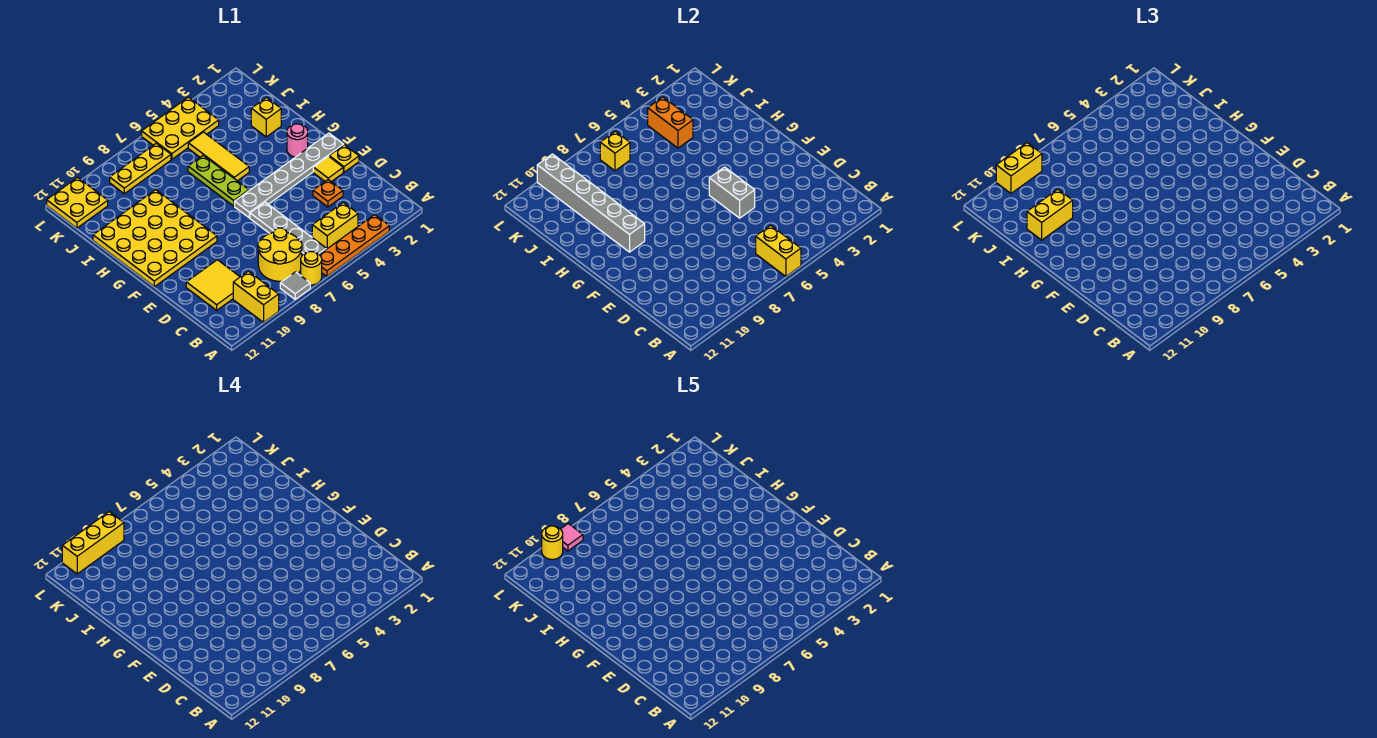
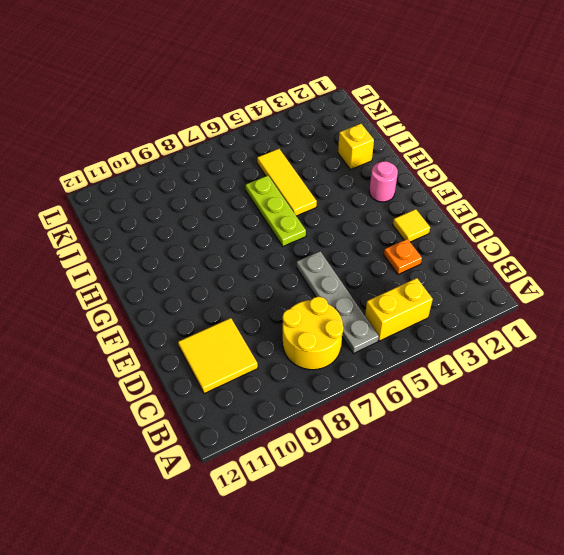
none -> orange plate A3:A6 level 1
none -> yellow round brick A7 level 1
none -> grey tile A8 level 1
none -> yellow brick A10:B10 level 1

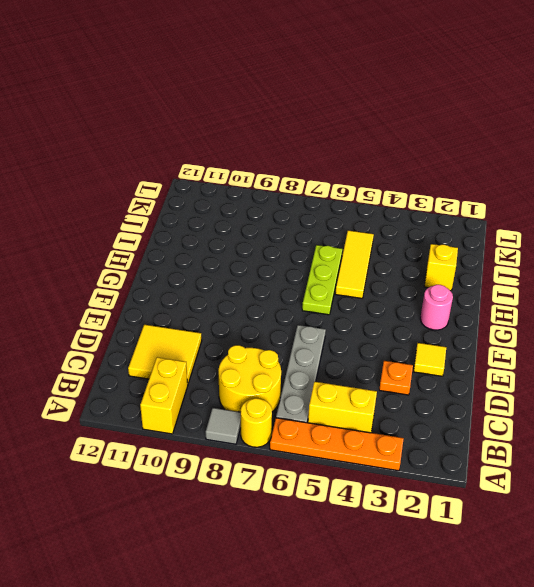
none -> yellow plate E1 level 1
none -> grey plate F1:F6 level 1
none -> yellow plate F9:I12 level 1
none -> yellow plate K4:L6 level 1

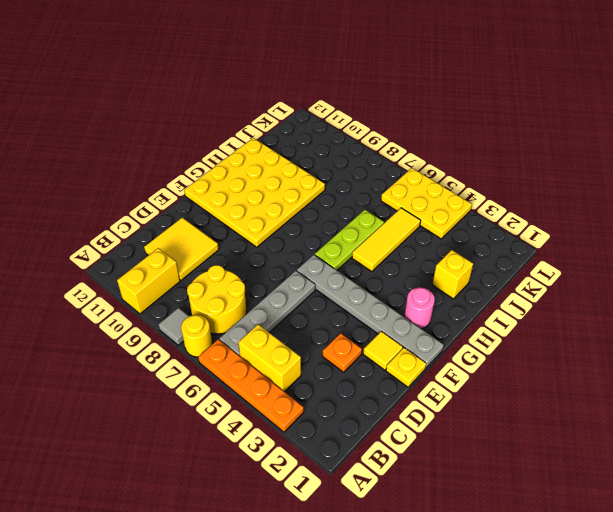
none -> yellow plate K7:K9 level 1
none -> yellow plate K11:L12 level 1
none -> yellow brick A6:B6 level 2
none -> grey brick E5:F5 level 2

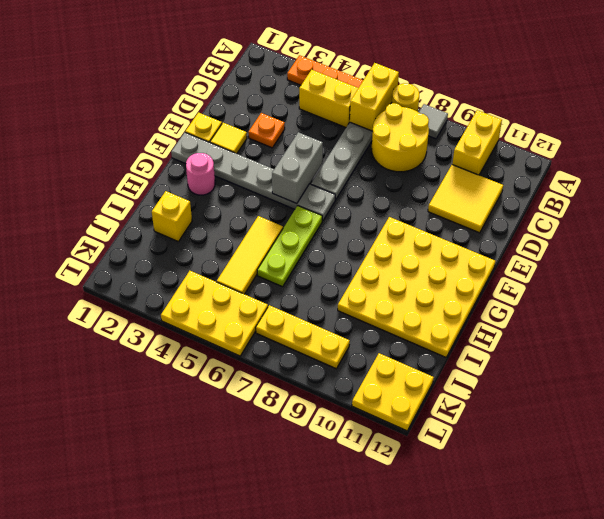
none -> grey brick G10:L10 level 2
none -> orange brick J4:K4 level 2
none -> yellow brick K7 level 2
none -> yellow brick I10:I11 level 3

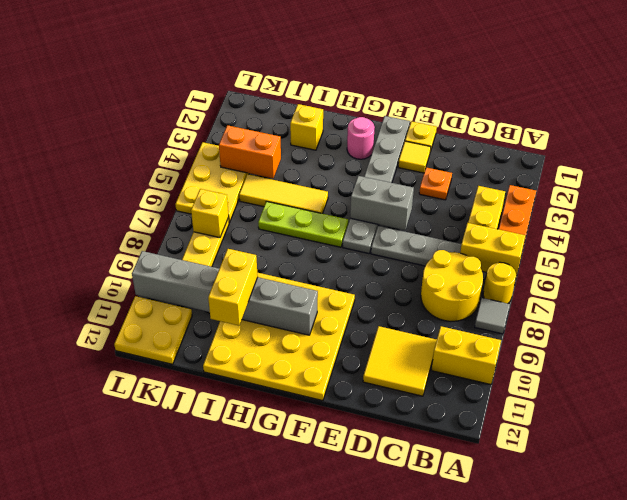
none -> yellow brick L9:L10 level 3
none -> yellow brick L9:L11 level 4
none -> pink tile L9 level 5
none -> yellow round brick L10 level 5

